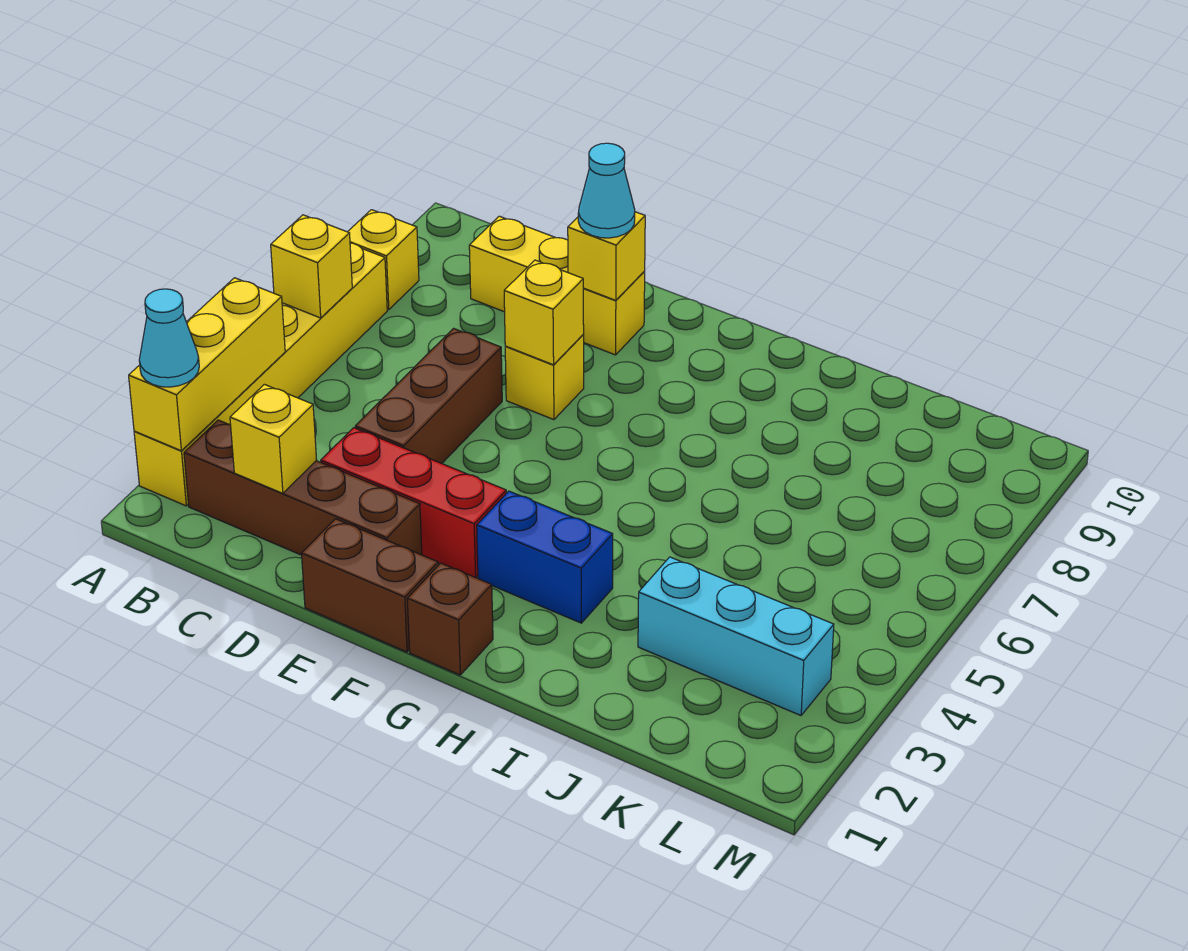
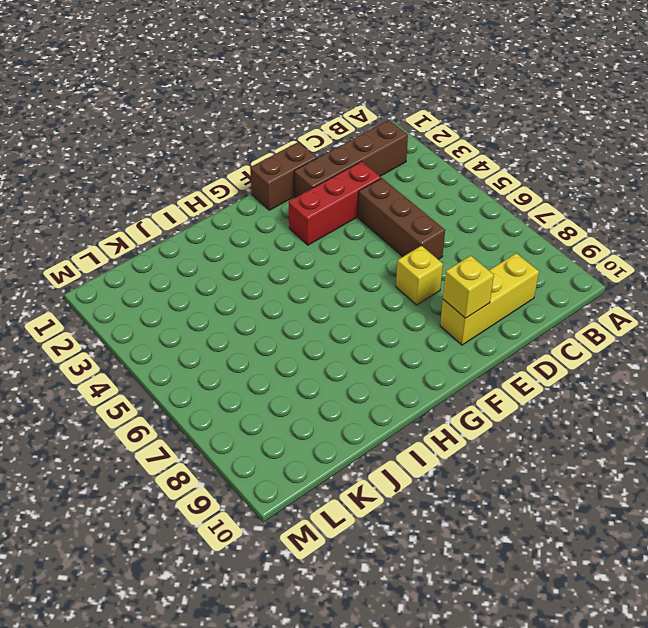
none -> yellow brick A2:A7 level 1
none -> yellow brick A8 level 1
none -> brown brick G1 level 1

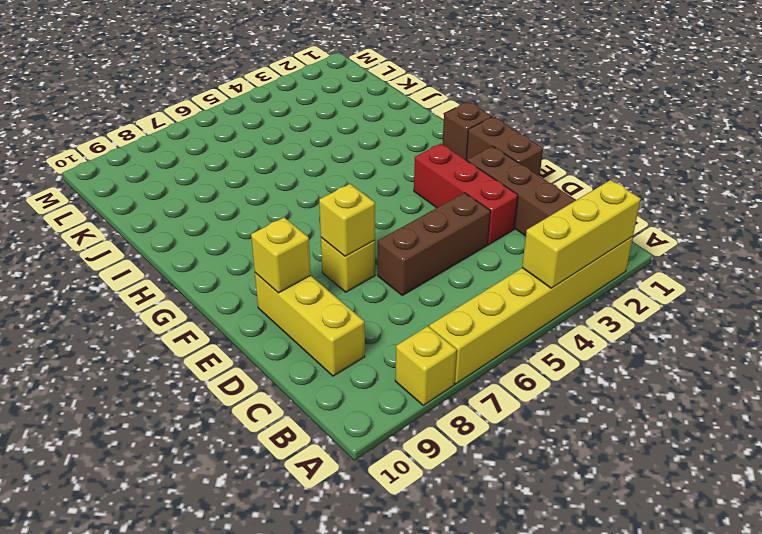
none -> blue brick G3:H3 level 1
none -> cyan brick J3:L3 level 1
none -> yellow brick A6 level 2

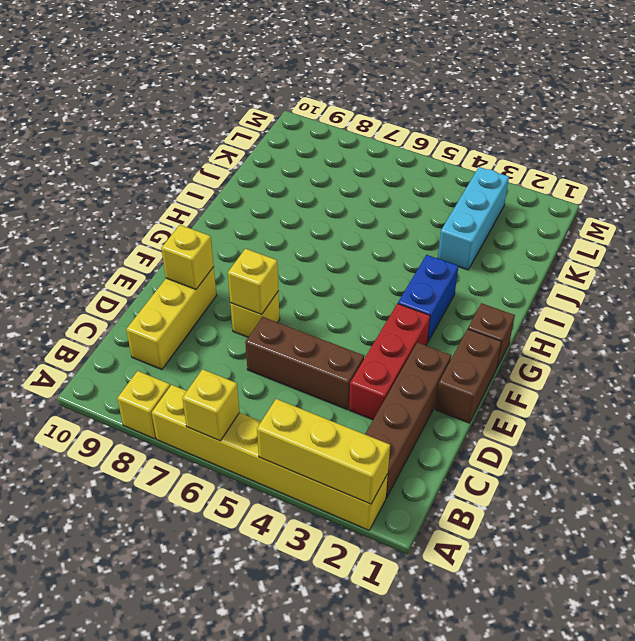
none -> yellow brick C2 level 2
none -> cyan cone A2 level 3
none -> cyan cone E9 level 3

